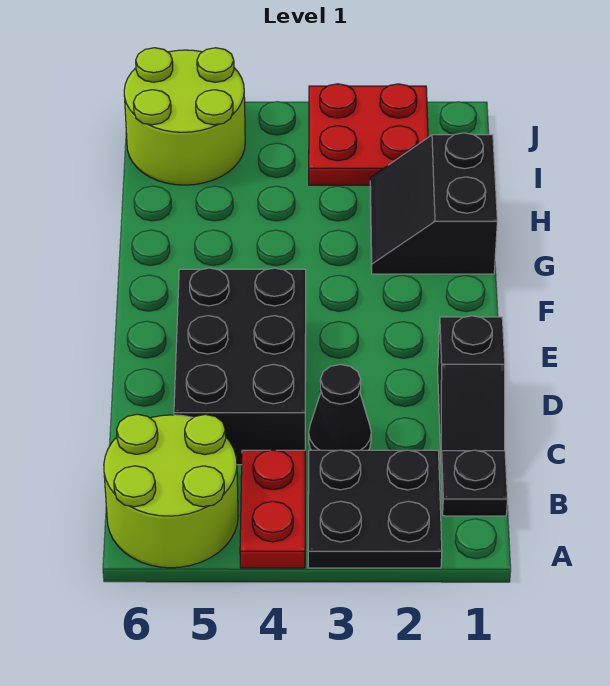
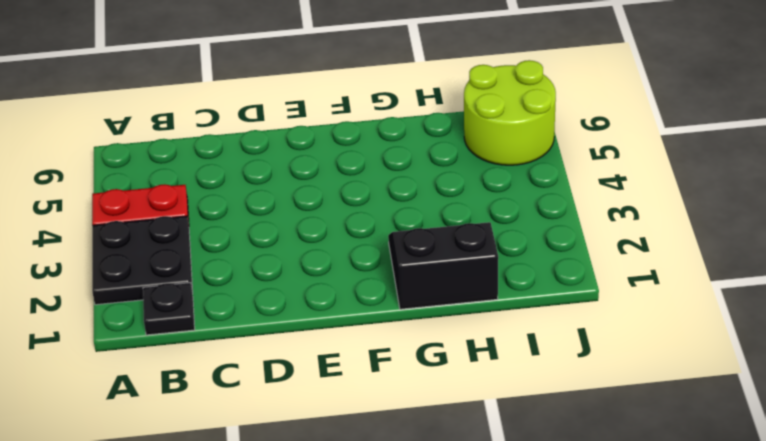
none -> lime round brick A5:B6 level 1
none -> black slope C1:D1 level 1 top D

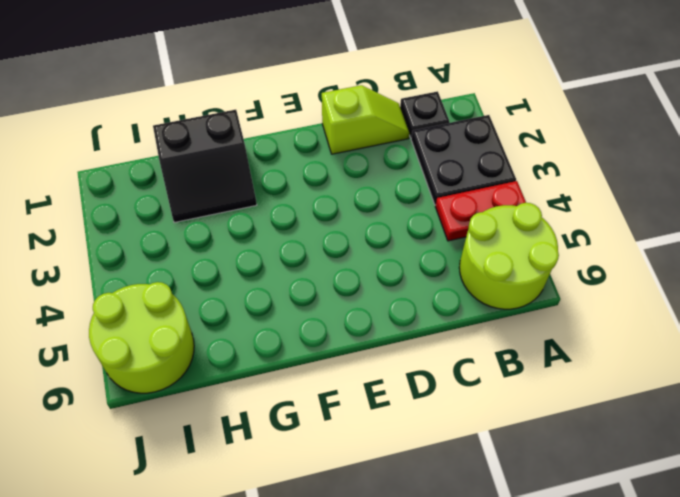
lime slope C1:D1 level 1 top D -> black slope C1:D1 level 1 top D
none -> black cone C3 level 1
none -> black brick C4:E5 level 1

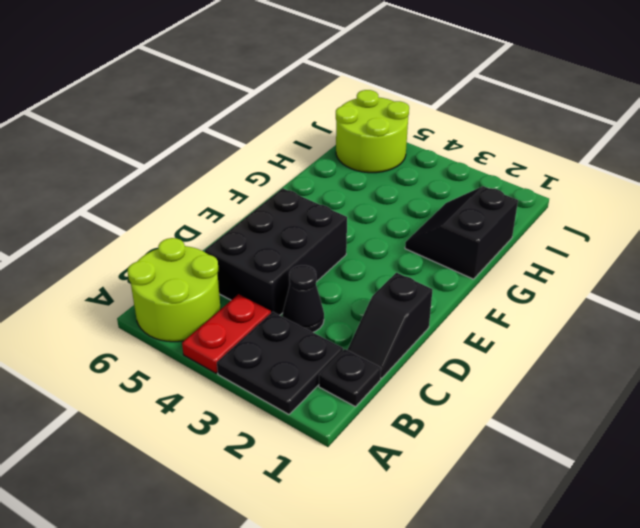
none -> red plate I2:J3 level 1

